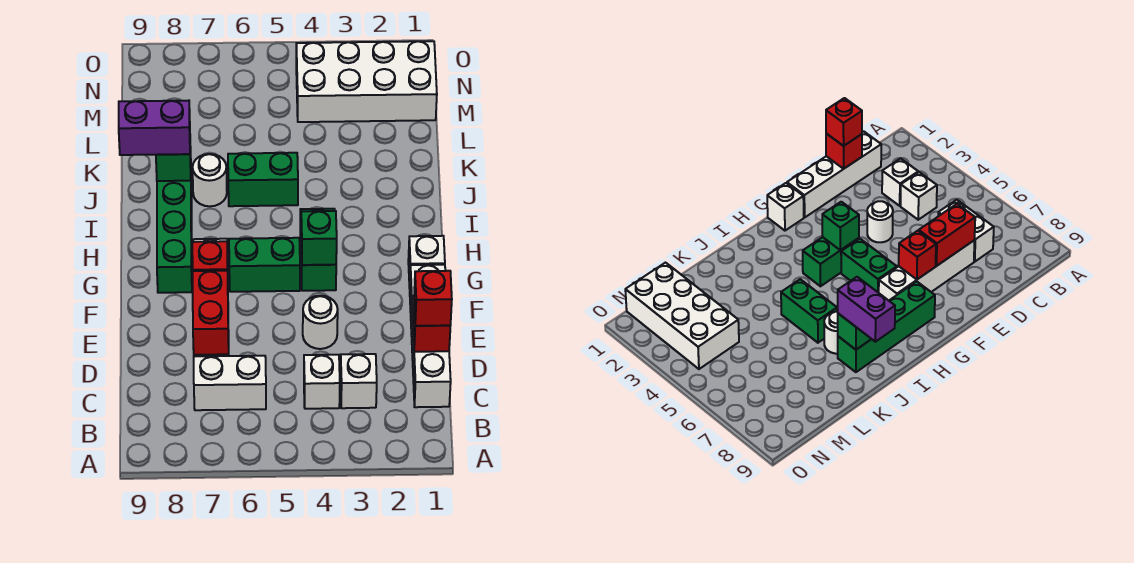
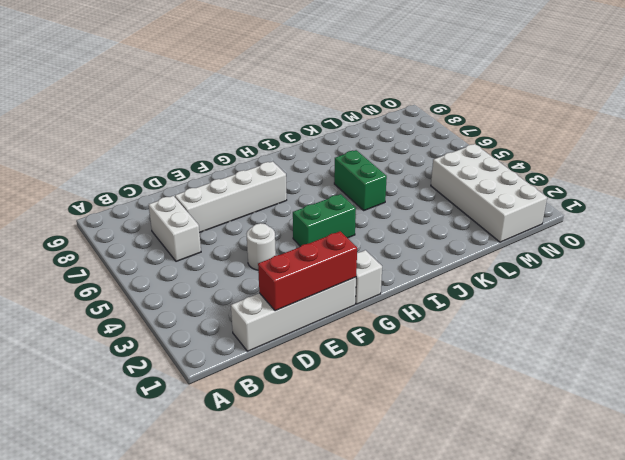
red brick D1:F1 level 2 -> red brick D1 level 2
none -> white brick C3 level 1
none -> white brick C4 level 1
none -> green brick G5:G6 level 1

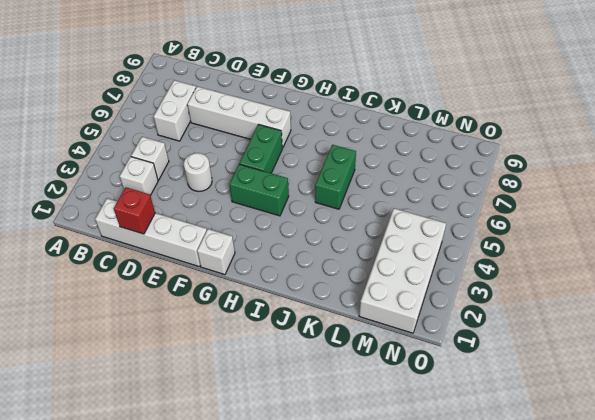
none -> green brick G8:J8 level 1
none -> white round brick J7 level 1
none -> red brick D7:E7 level 2

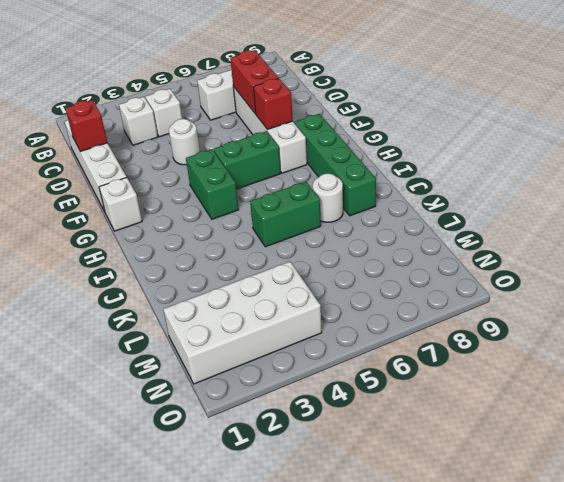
none -> green brick G4 level 2
none -> green brick J8 level 2
none -> red brick D1 level 3

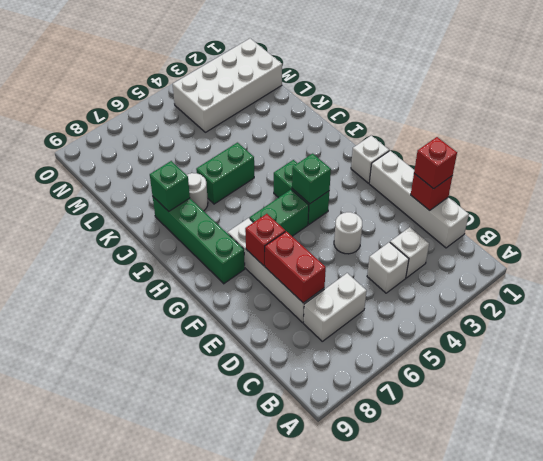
none -> purple brick J8:J9 level 3

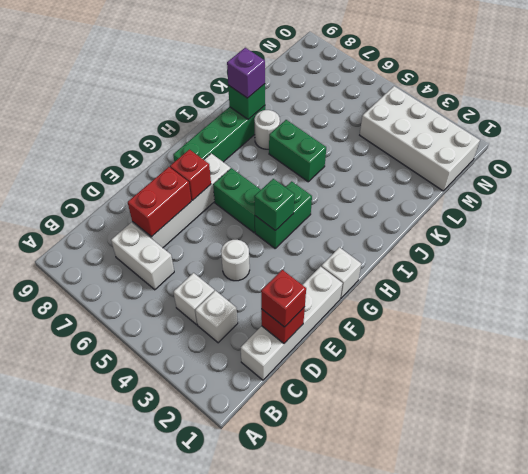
purple brick J8 level 3 -> purple brick J8:J9 level 3

